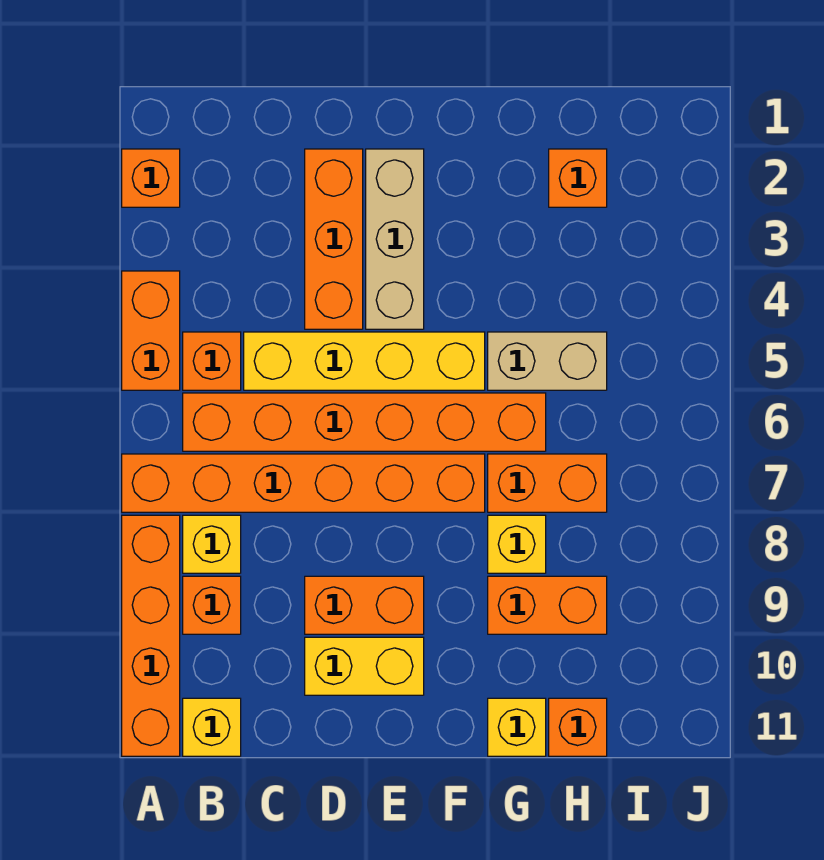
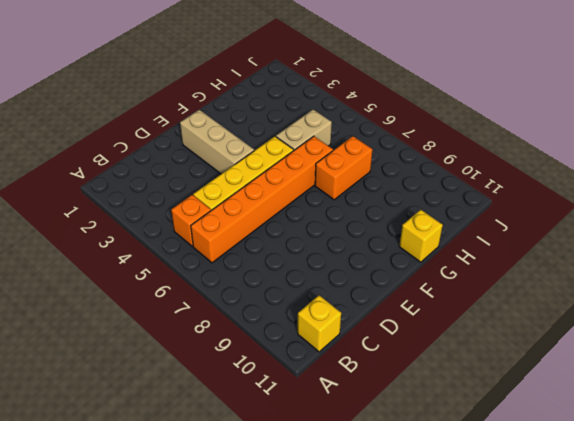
none -> orange brick A2 level 1
none -> orange brick A4:A5 level 1
none -> orange brick A7:F7 level 1

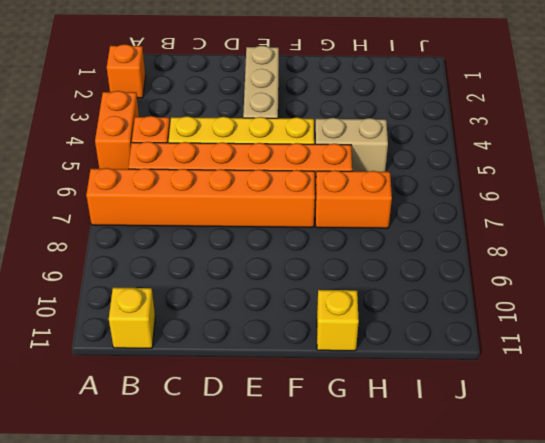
none -> orange brick A8:A11 level 1
none -> yellow brick B8 level 1
none -> orange brick B9 level 1

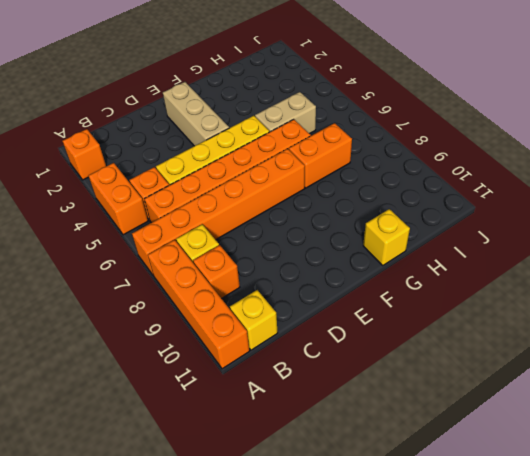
none -> orange brick D2:D4 level 1
none -> orange brick D9:E9 level 1
none -> yellow brick D10:E10 level 1

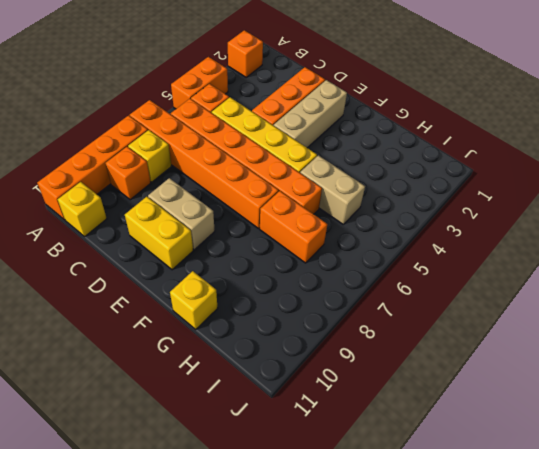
tan brick D9:E9 level 1 -> orange brick D9:E9 level 1
none -> yellow brick G8 level 1
none -> orange brick G9:H9 level 1
none -> orange brick H2 level 1

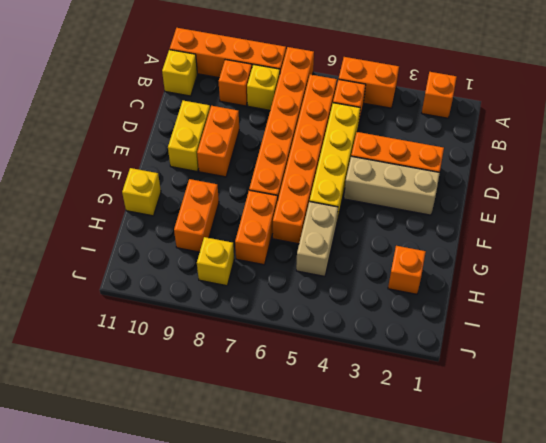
yellow brick I8 level 1 -> yellow brick G8 level 1
none -> orange brick H11 level 1

